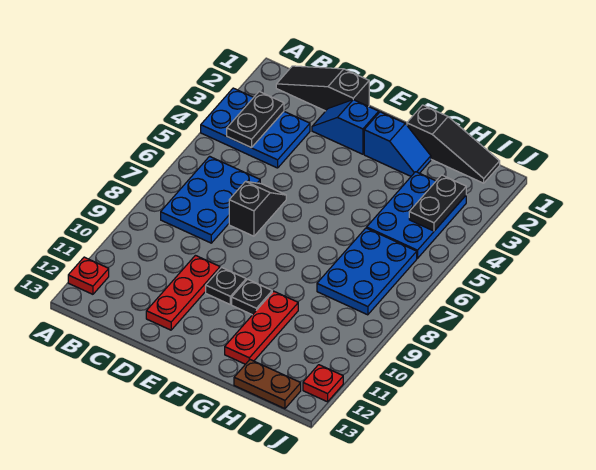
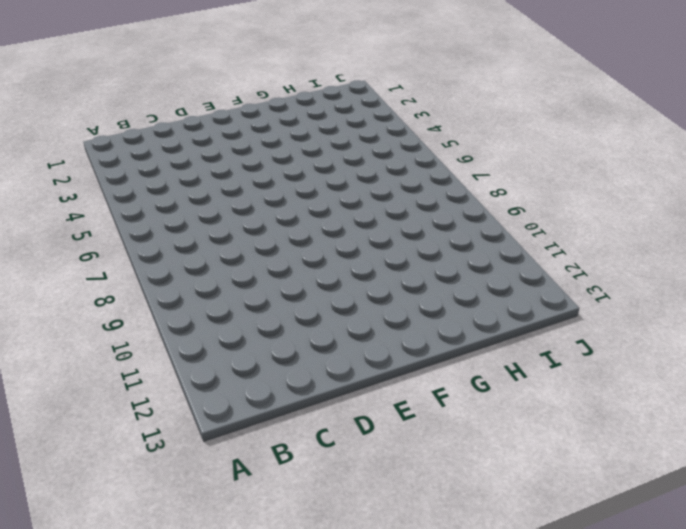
none -> blue plate A3:C4 level 1
none -> red plate A12 level 1
none -> black slope B1:D1 level 1 top D

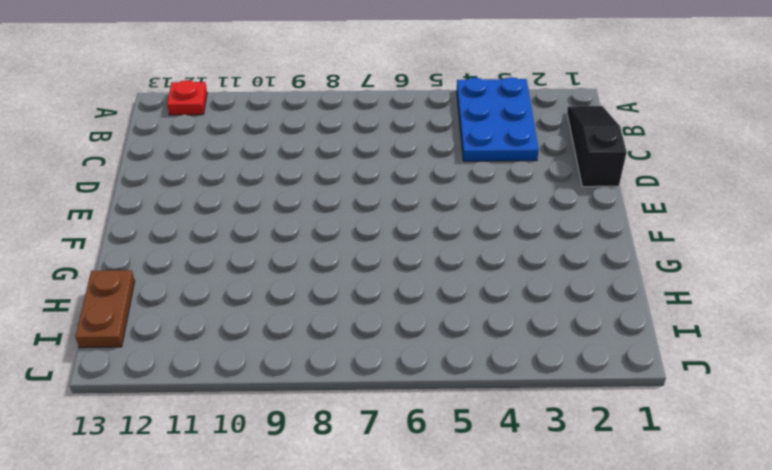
none -> blue plate B6:C8 level 1
none -> blue slope D2:E2 level 1 top E
none -> black slope D6:D7 level 1 top 7

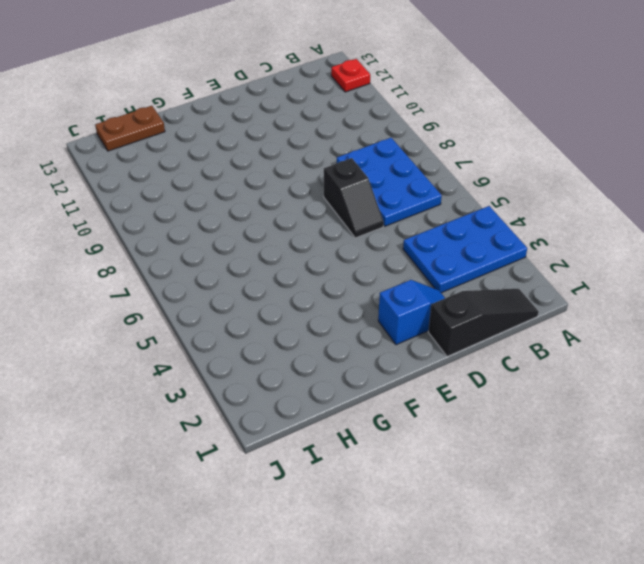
none -> red plate D10:D12 level 1
none -> black plate E10 level 1
none -> blue slope F2:G2 level 1 top F

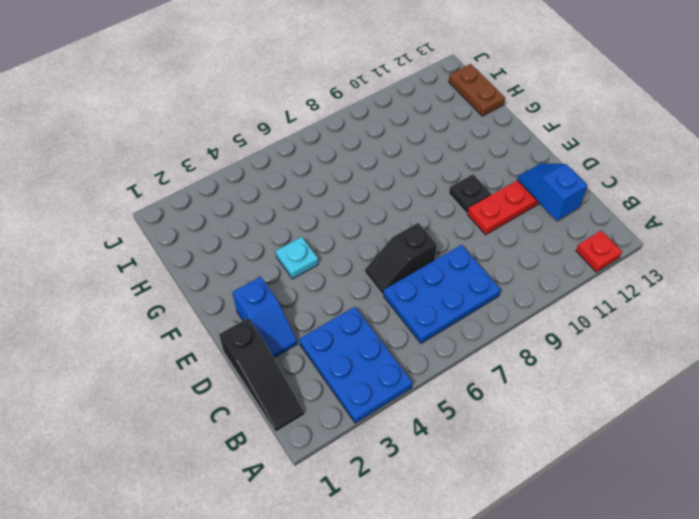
blue slope C12:D12 level 2 top C -> blue slope F2:G2 level 1 top F
cyan plate F4 level 1 -> none
none -> black plate F10 level 1
none -> black slope G1:I1 level 1 top G
none -> red plate G10:G12 level 1

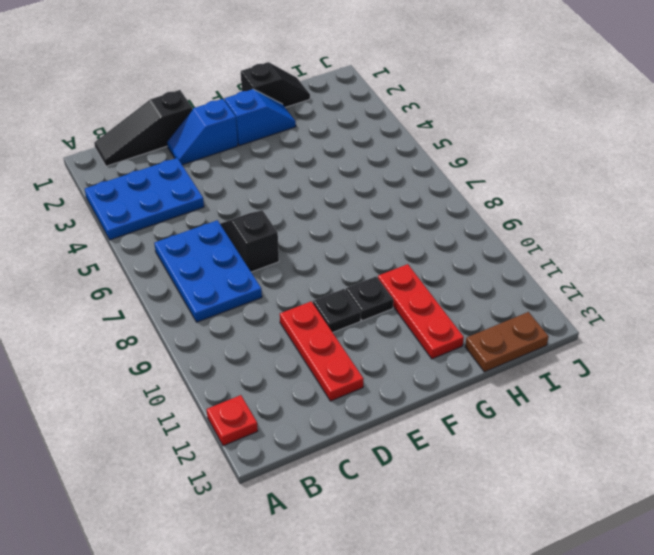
black slope G1:H1 level 1 top G -> black slope G1:I1 level 1 top G
none -> blue plate H3:I5 level 1
none -> blue plate H6:I8 level 1
none -> red plate J12 level 1

